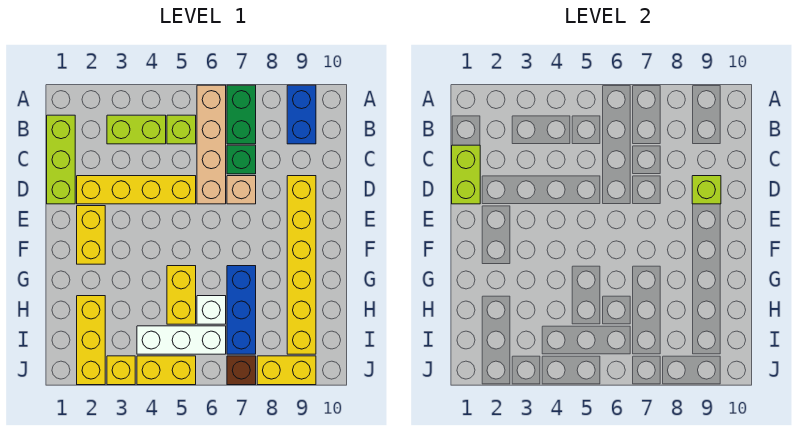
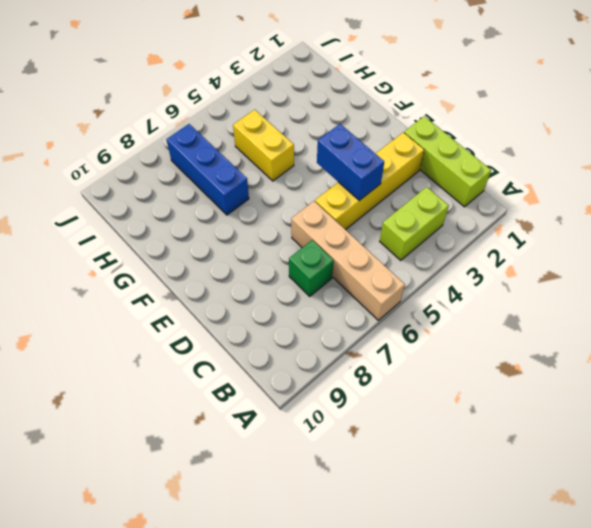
blue brick D4:E4 level 2 -> blue brick A9:B9 level 1
none -> green brick A7:B7 level 1
none -> lime brick B5 level 1
none -> tan brick D7 level 1

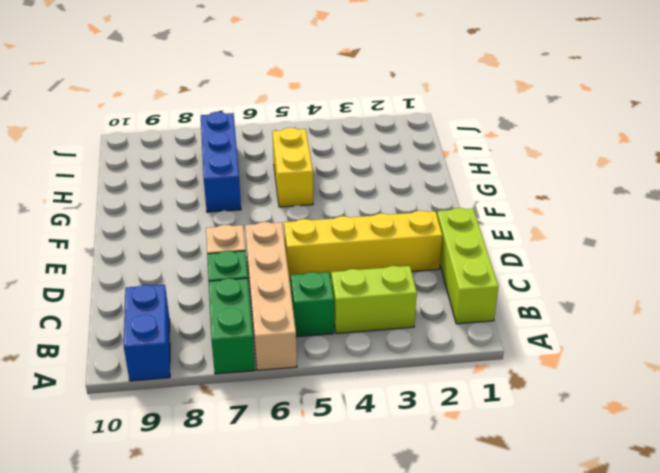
green brick B5 level 1 -> lime brick B5 level 1
none -> yellow brick D9:I9 level 1
none -> yellow brick E2:F2 level 1
none -> yellow brick H2:J2 level 1

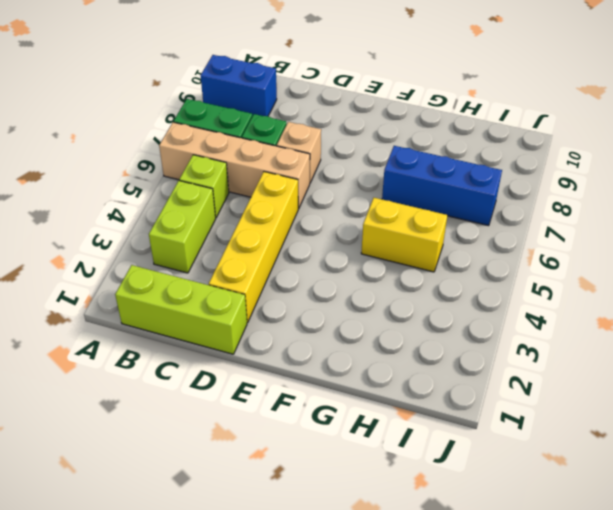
none -> yellow brick D9:I9 level 1
none -> yellow brick E2:F2 level 1
none -> yellow brick H2:J2 level 1

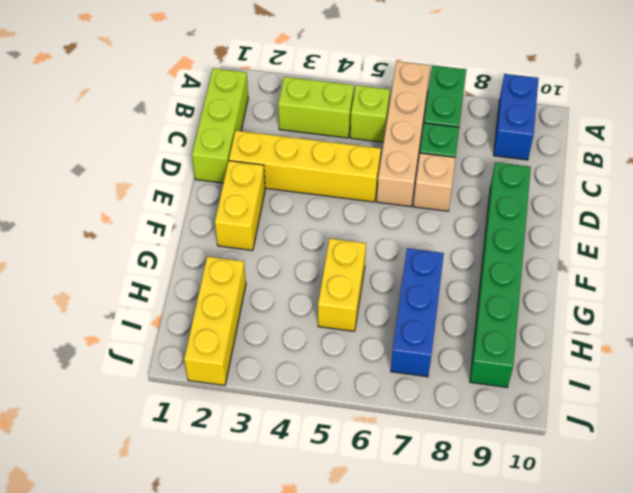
green brick D9:I9 level 1 -> yellow brick D9:I9 level 1
none -> white brick H6 level 1
none -> white brick I4:I6 level 1
none -> yellow brick J3 level 1

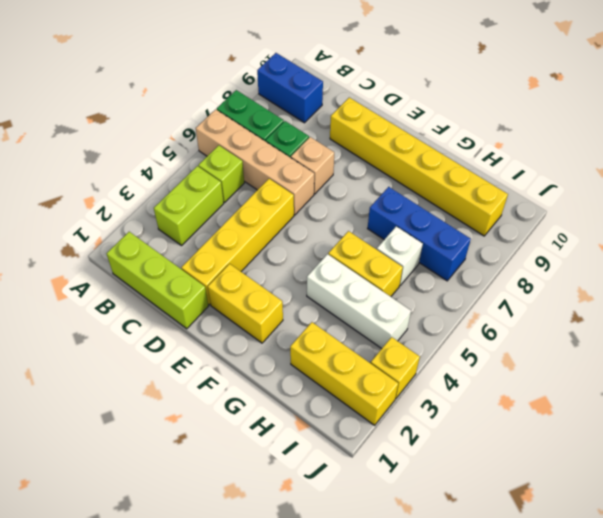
white brick G4:I4 level 1 -> white brick I4:I6 level 1
none -> yellow brick J4:J5 level 1
none -> brown brick J7 level 1
none -> yellow brick J8:J9 level 1

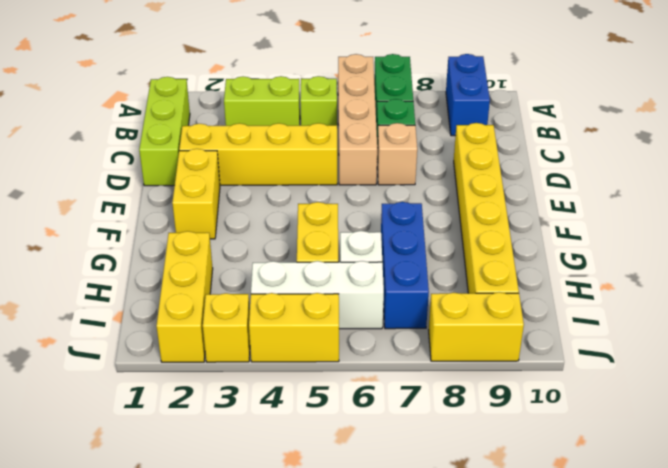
none -> brown brick J7 level 1
none -> lime brick C1:D1 level 2
none -> lime brick D9 level 2

